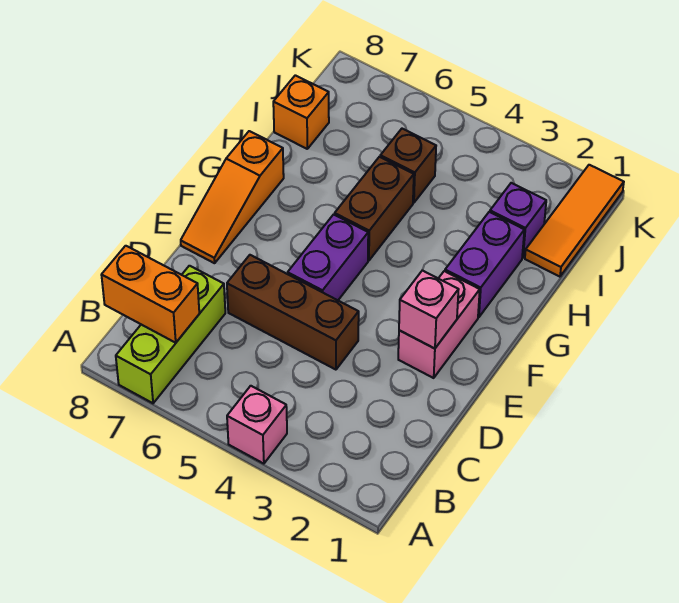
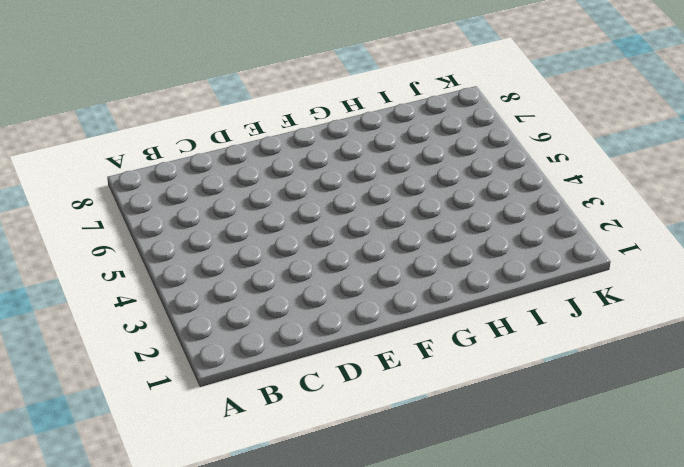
none -> pink brick A4 level 1
none -> lime brick A7:C7 level 1
none -> brown brick D4:D6 level 1

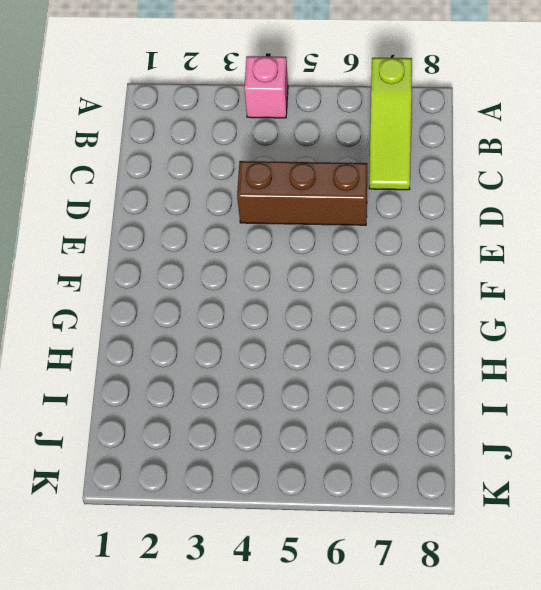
lime slope A7:C7 level 1 top A -> lime brick A7:C7 level 1
none -> pink brick E2:F2 level 1
none -> purple brick E5:F5 level 1
none -> orange slope E8:G8 level 1 top G

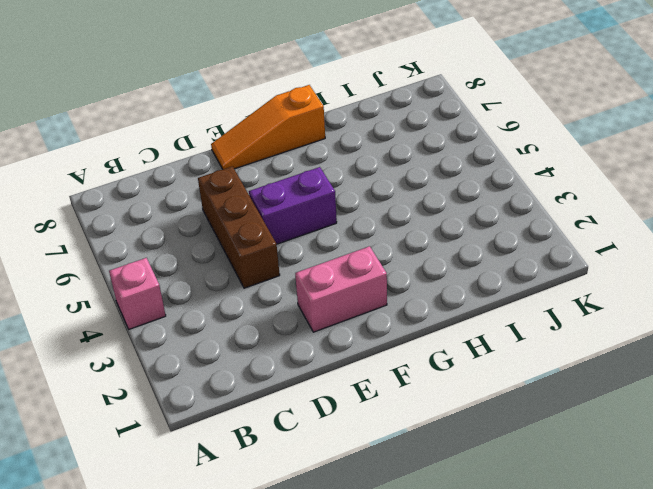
none -> lime brick A7:C7 level 1
none -> purple brick G2:H2 level 1
none -> brown brick G5:H5 level 1

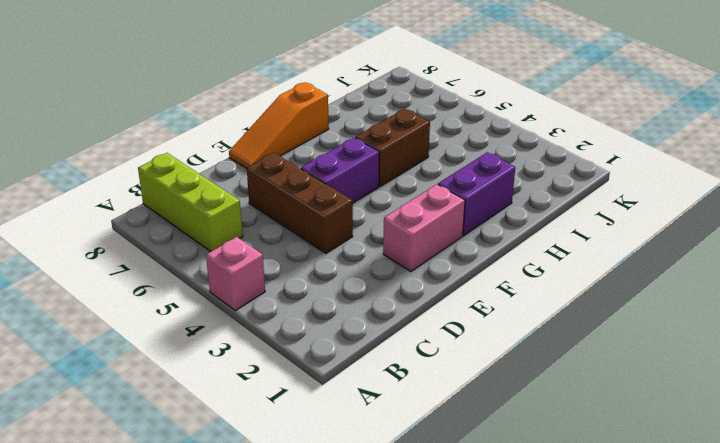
lime brick B6:B8 level 1 -> lime brick A7:C7 level 1
none -> orange tile I1:K1 level 1
none -> purple brick I2 level 1
none -> brown brick I5 level 1

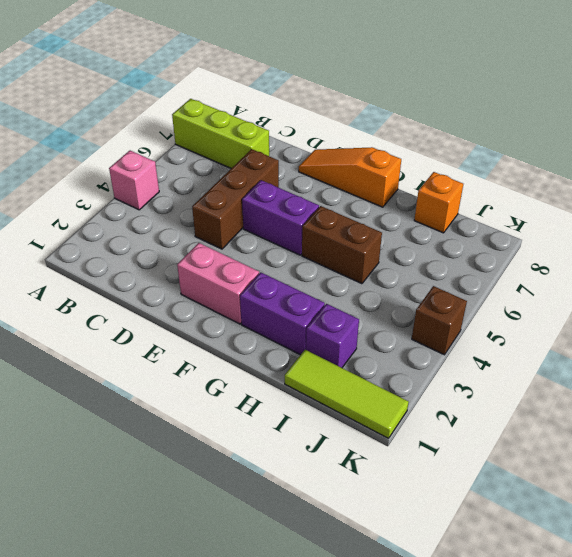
lime tile I1:K1 level 1 -> orange tile I1:K1 level 1
brown brick K4 level 1 -> brown brick I5 level 1
none -> orange brick B7:B8 level 2
none -> pink brick E2 level 2

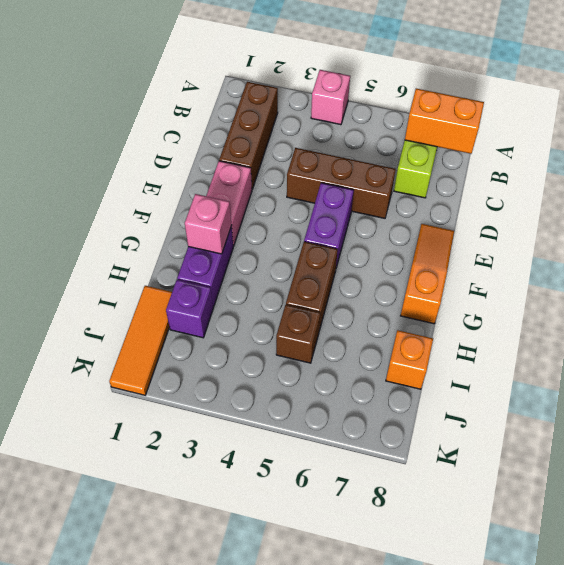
brown brick B2:D2 level 1 -> none
pink brick G2 level 2 -> pink brick E2 level 2

